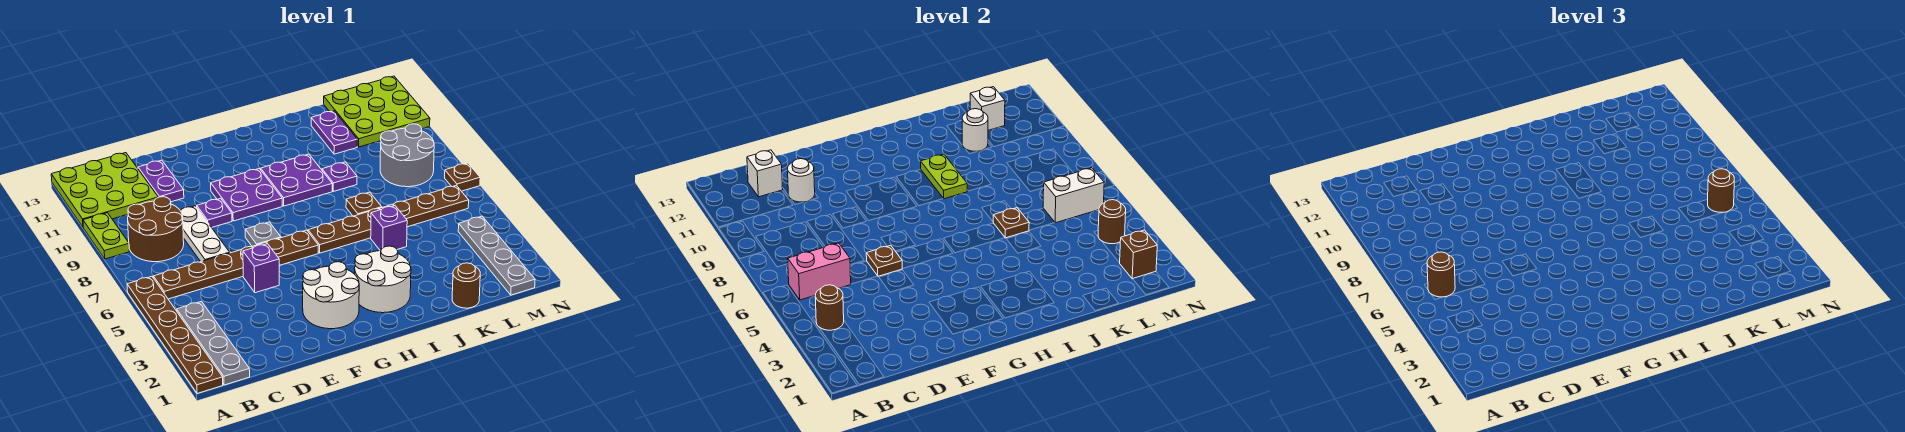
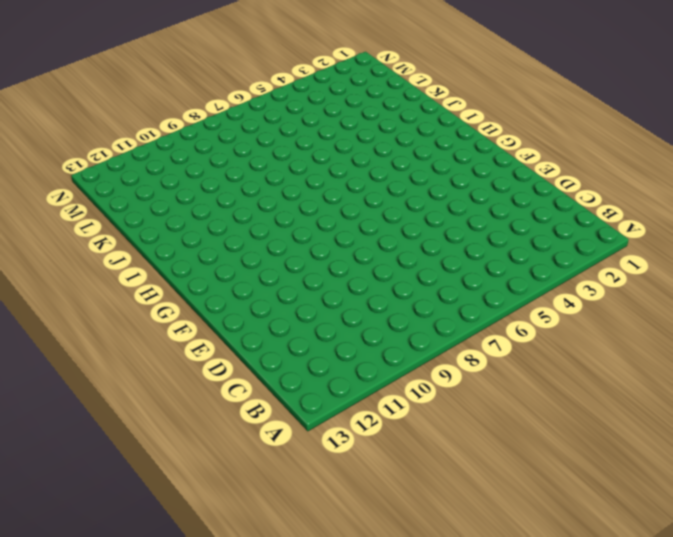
none -> brown plate A1:A6 level 1
none -> lime plate A9:A10 level 1
none -> lime plate A11:C13 level 1
none -> grey plate B1:B4 level 1

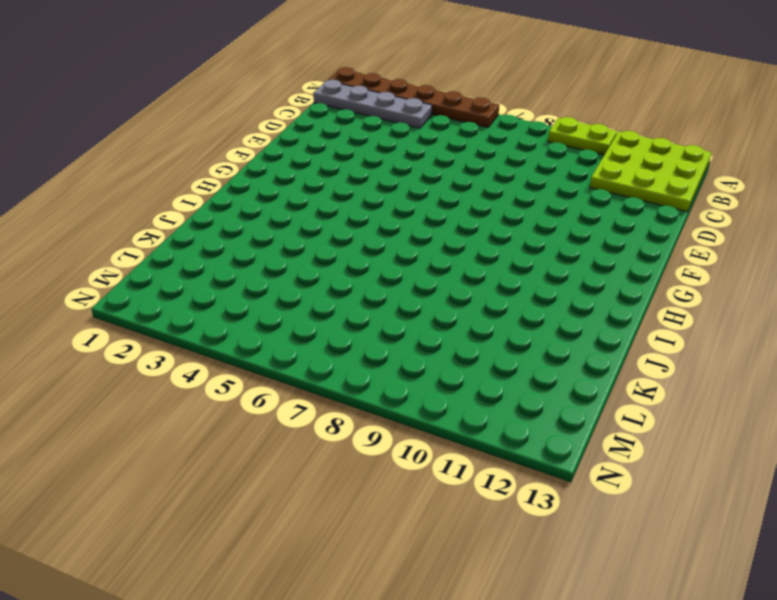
none -> brown plate B6:G6 level 1
none -> brown round brick B8:C9 level 1
none -> white plate D7:D9 level 1
none -> purple plate D11:D12 level 1

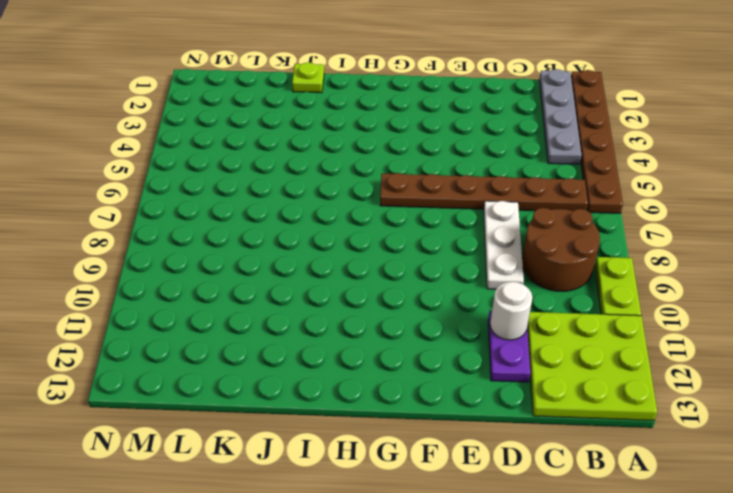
lime plate J1 level 1 -> none
none -> purple brick E5 level 1
none -> purple plate E9 level 1
none -> white round brick F2:G3 level 1
none -> grey plate F7 level 1

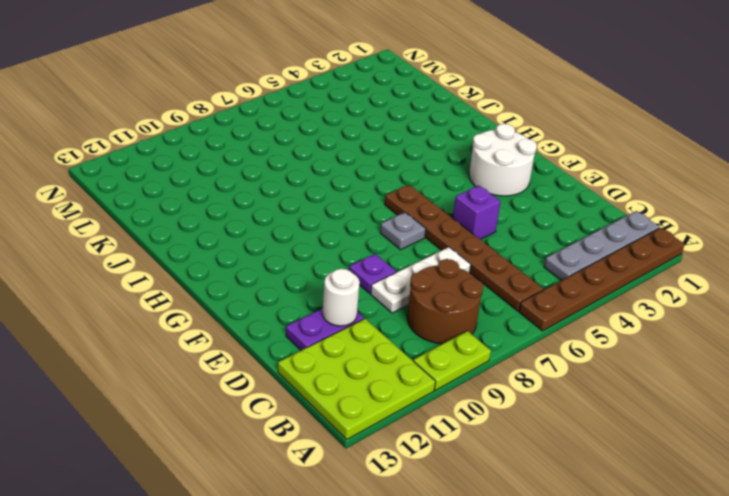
none -> purple plate F9:G10 level 1
none -> white round brick H2:I3 level 1
none -> brown plate H6:M6 level 1
none -> purple plate H9:I10 level 1

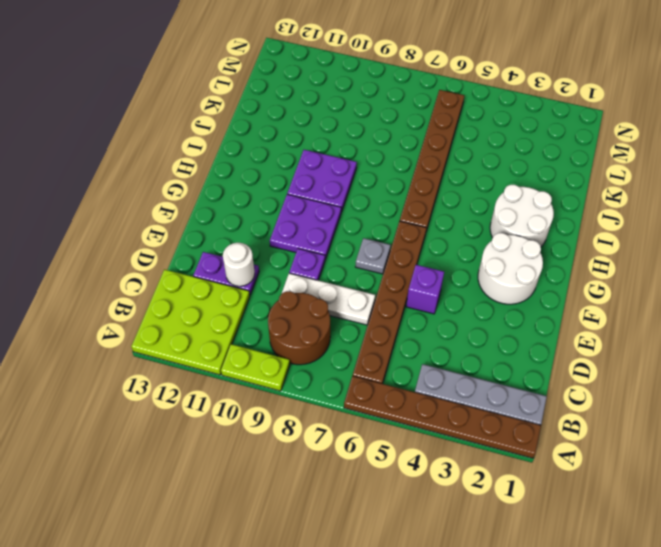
none -> purple brick J5 level 1
none -> brown plate J7 level 1
none -> purple plate J9 level 1
none -> brown round brick K1 level 1

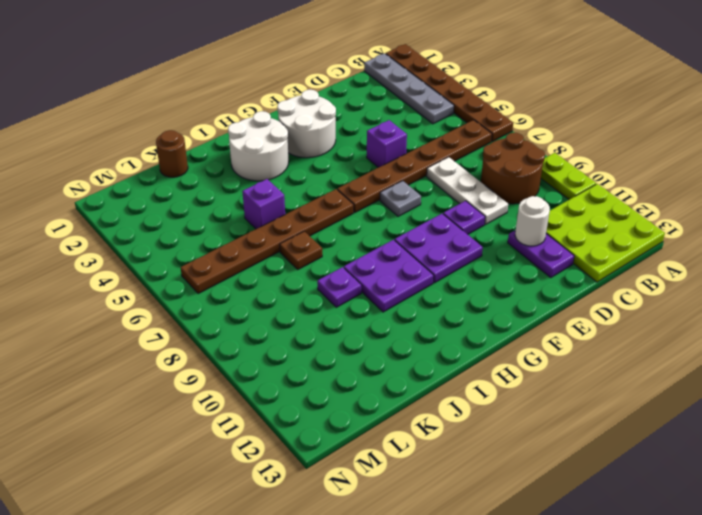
none -> purple plate K11:K12 level 1
none -> grey round brick L8:M9 level 1
none -> lime plate L11:N13 level 1
none -> grey plate M1:M4 level 1

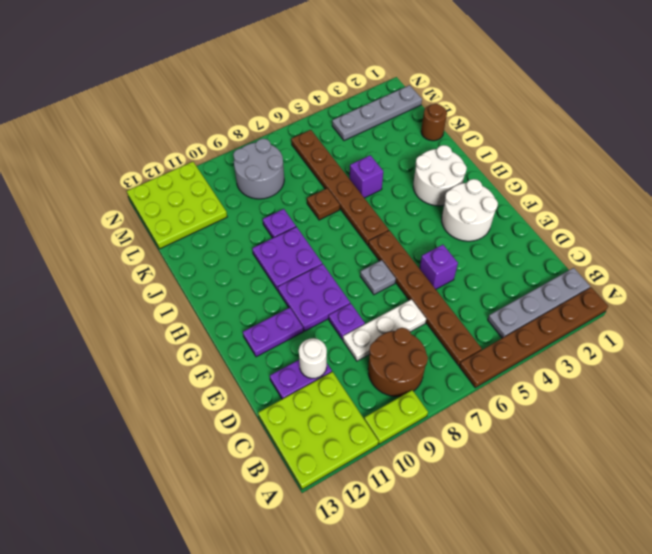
purple plate F11:F12 level 1 -> purple plate K11:K12 level 1
none -> brown plate N7 level 1
none -> brown round brick B4 level 2
none -> pink brick B6:C6 level 2
none -> white brick C12 level 2

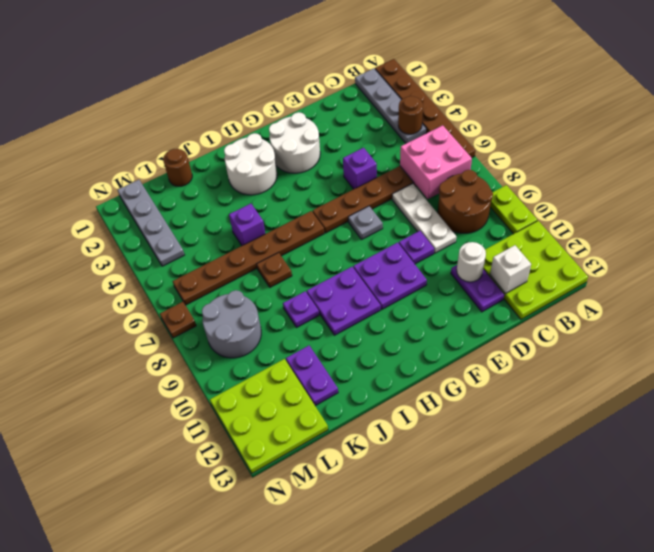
pink brick B6:C7 level 2 -> pink brick B6:C6 level 2
none -> brown plate E6 level 2
none -> lime plate I9:I10 level 2
none -> brown plate J6 level 2
none -> white round brick K11 level 2

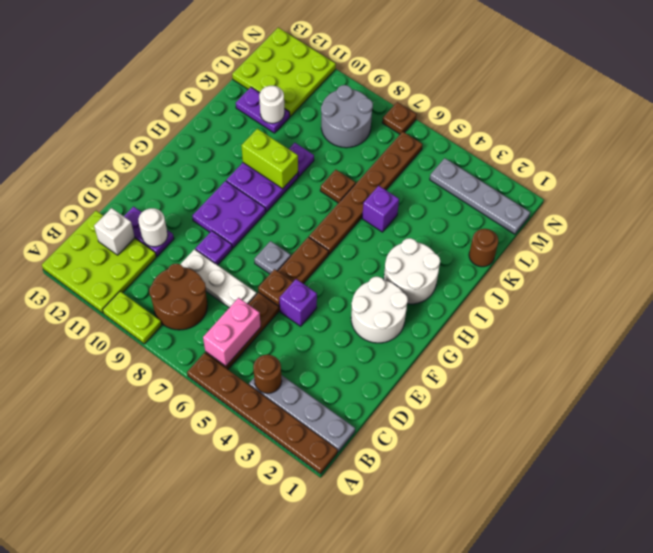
lime brick I9:I10 level 2 -> lime plate I9:I10 level 2
none -> brown plate J6 level 2
none -> white brick L6:M6 level 2
none -> white brick L12 level 2
none -> brown brick M2 level 2

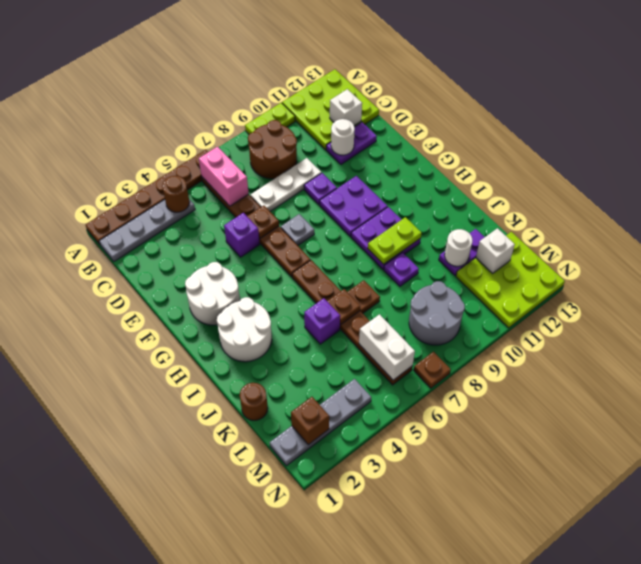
none -> brown round brick M4 level 2
none -> brown round brick B6 level 3
none -> brown round brick M6 level 3

